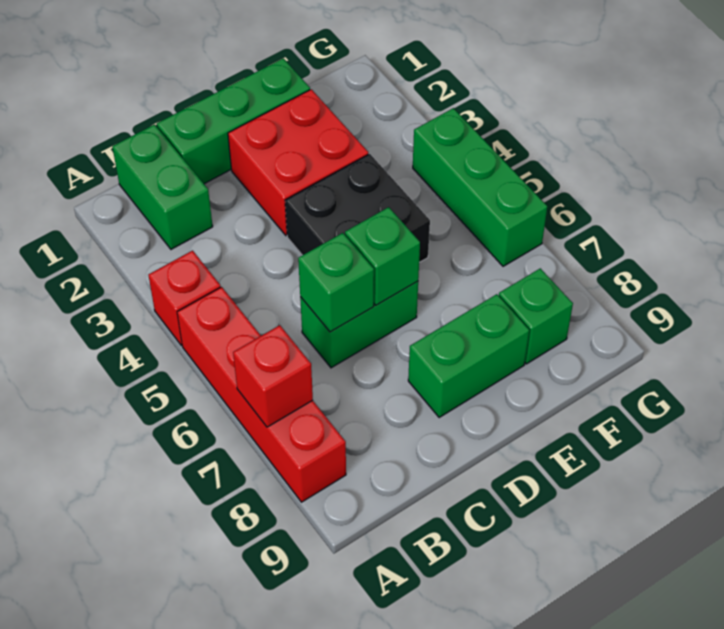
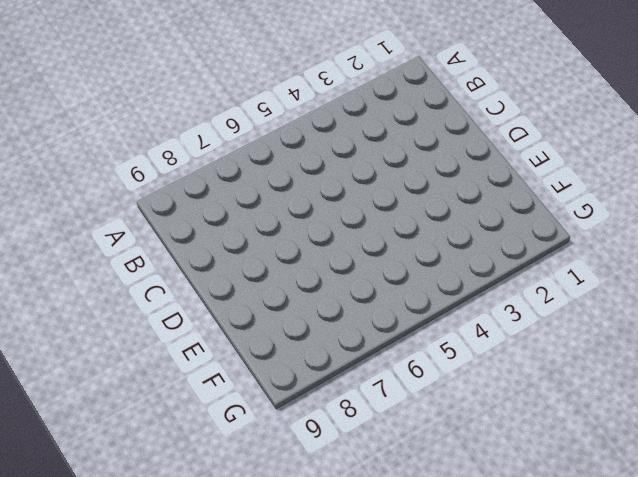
none -> red brick A4 level 1
none -> red brick A5:A8 level 1
none -> green brick B1:B2 level 1

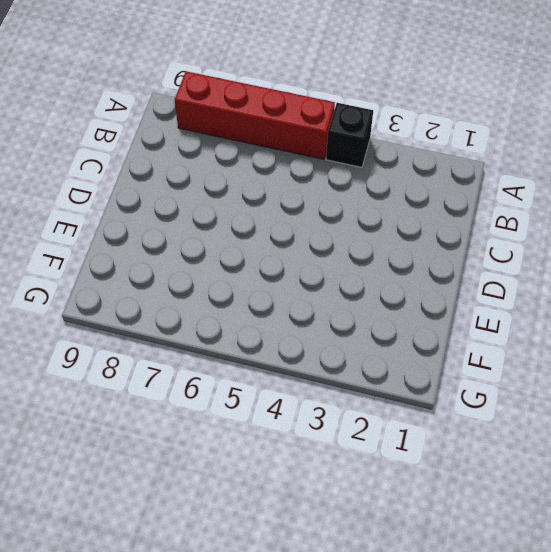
black brick A4 level 1 -> red brick A4 level 1
none -> green brick B1:B2 level 1
none -> green brick C1:E1 level 1
none -> green brick C6:D6 level 1

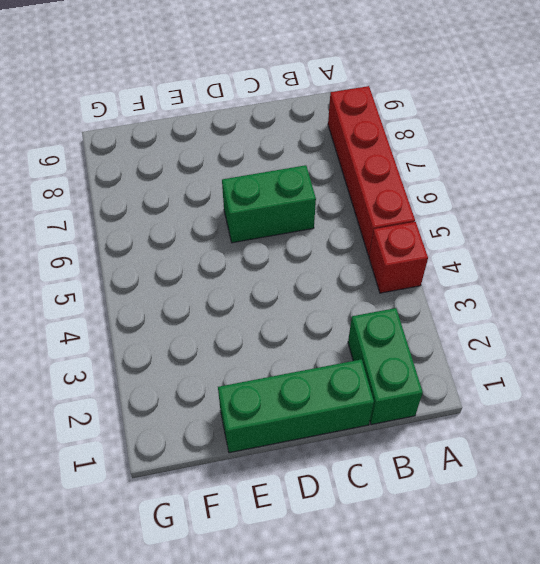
none -> red brick D2:E3 level 1
none -> black brick D4:E5 level 1
none -> green brick D8:E8 level 1

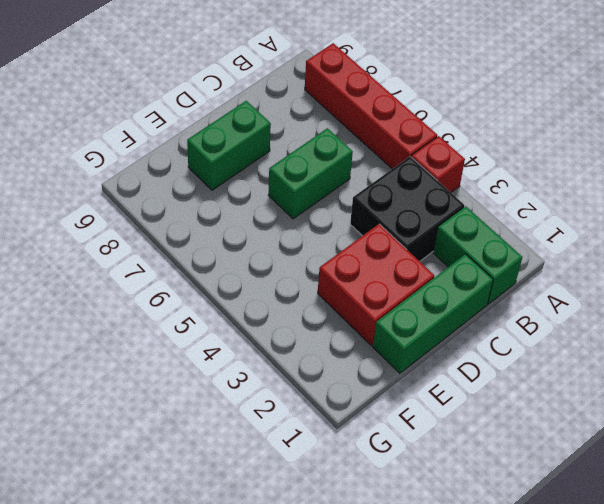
black brick B3:C4 level 1 -> black brick D4:E5 level 1
none -> green brick F8 level 1
none -> green brick G4:G6 level 1
none -> red brick A7 level 2

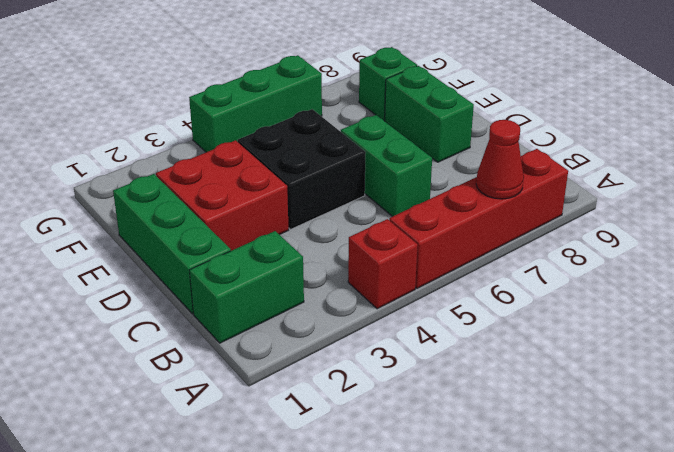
red cone A7 level 2 -> red brick A7 level 2
none -> green brick C6 level 2
none -> green brick D6 level 2

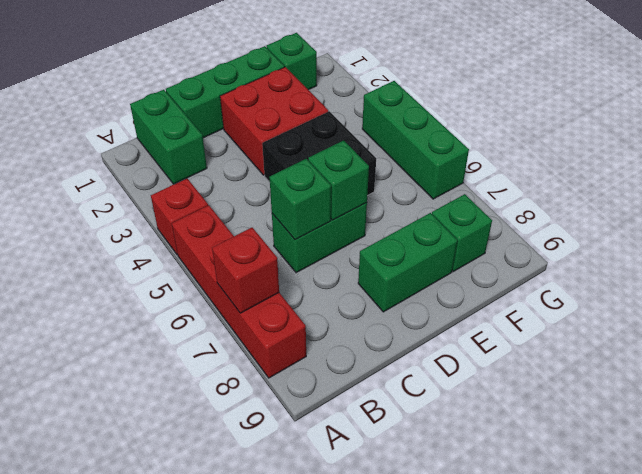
green brick F1 level 1 -> none

